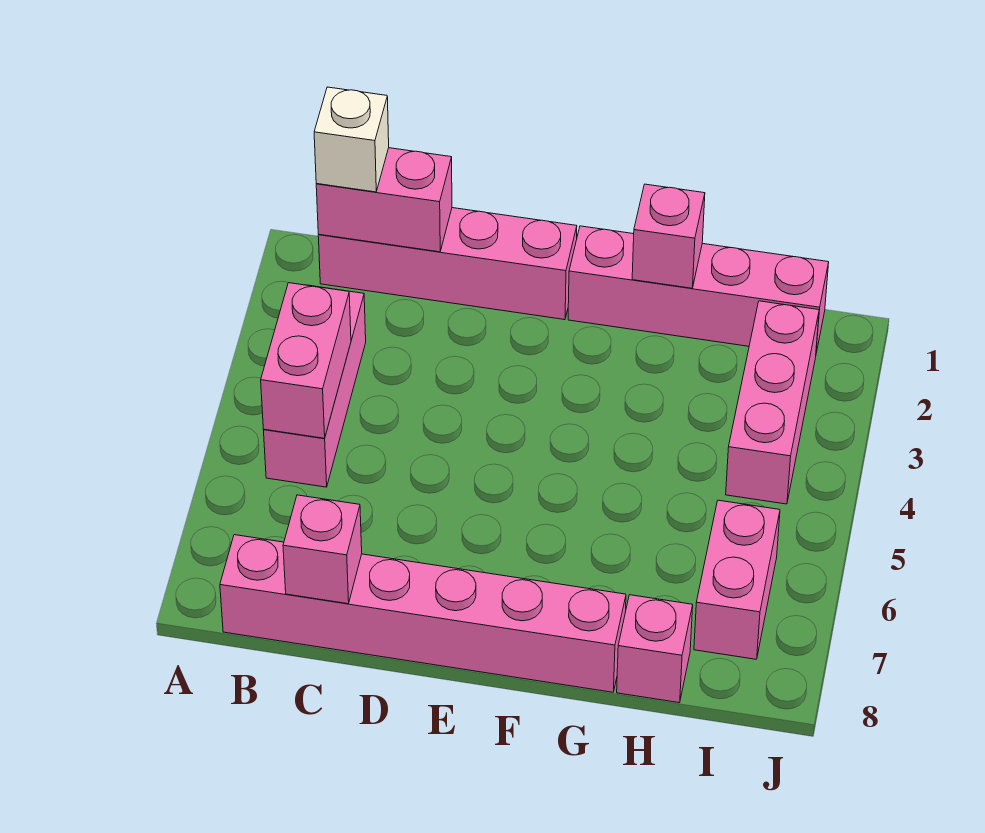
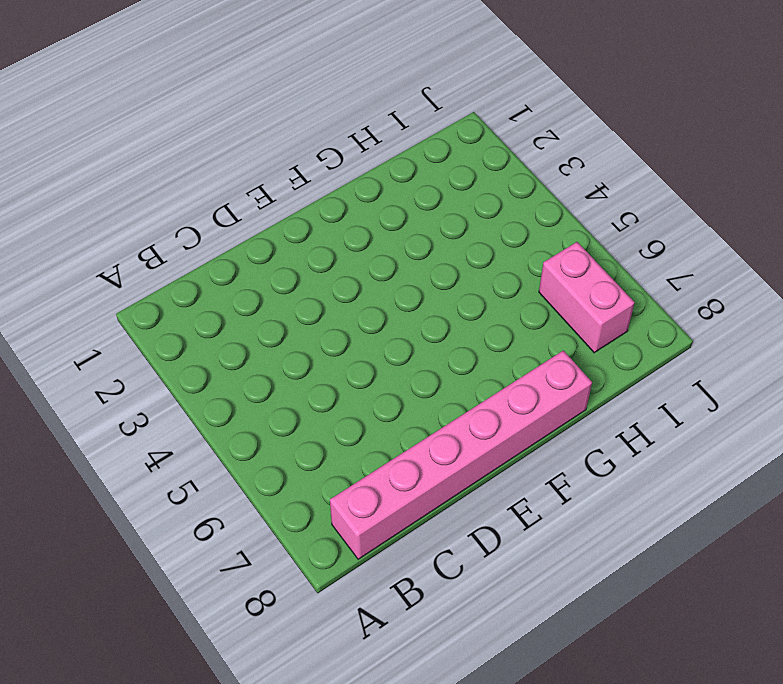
none -> pink brick B1:E1 level 1
none -> pink brick B3:B5 level 1
none -> pink brick F1:I1 level 1

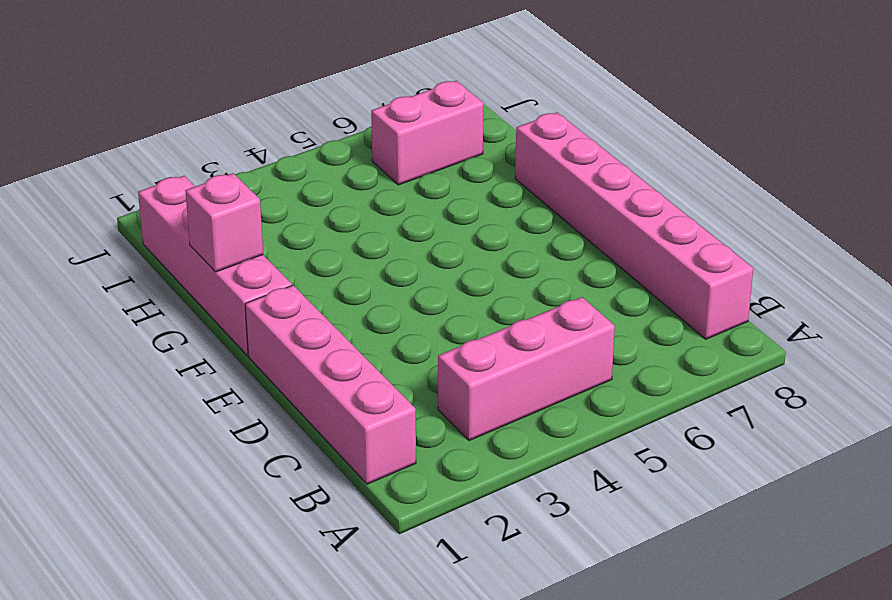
none -> pink brick H8 level 1
none -> pink brick I2:I4 level 1
none -> pink brick B1:C1 level 2

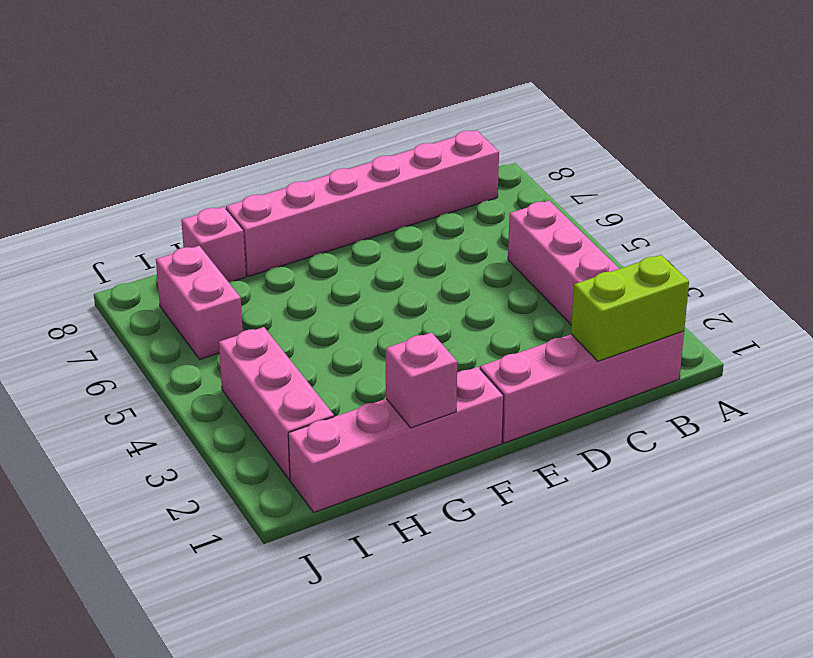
lime brick B1:C1 level 2 -> pink brick B1:C1 level 2
none -> pink brick B4:B5 level 2
none -> pink brick C8 level 2
none -> white brick B1 level 3

